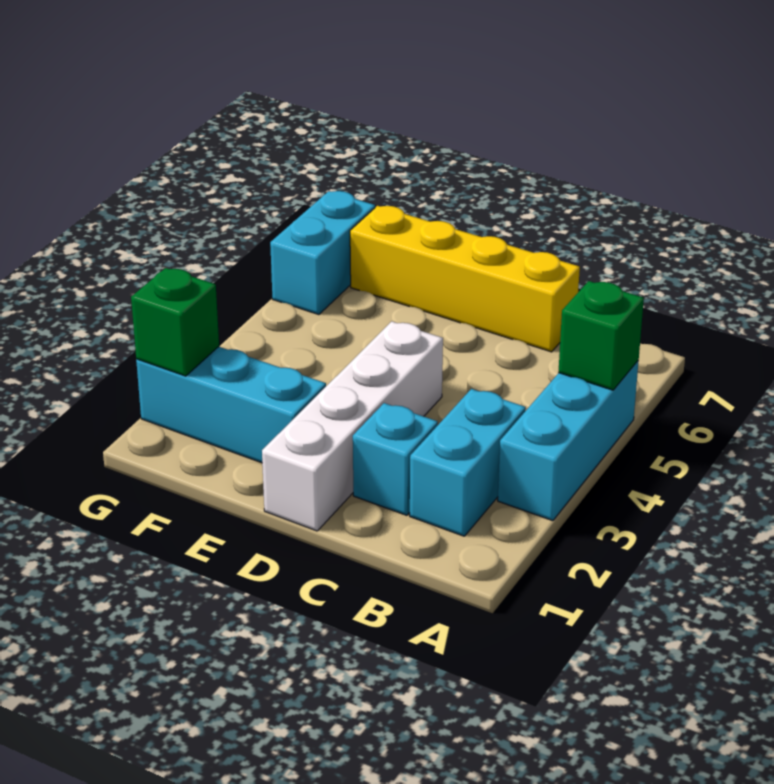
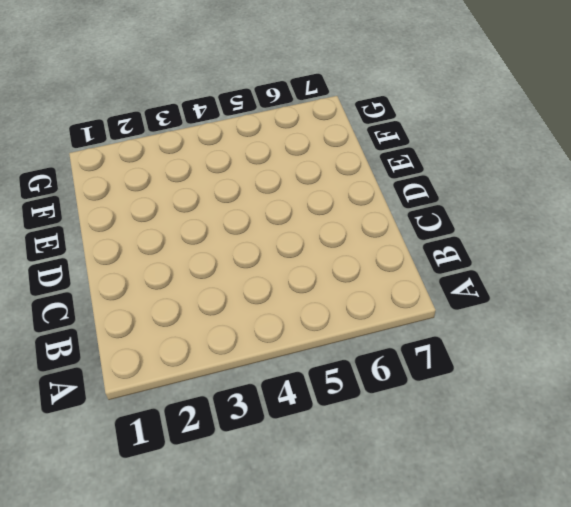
none -> cyan brick A3:A5 level 1
none -> cyan brick B2:B3 level 1

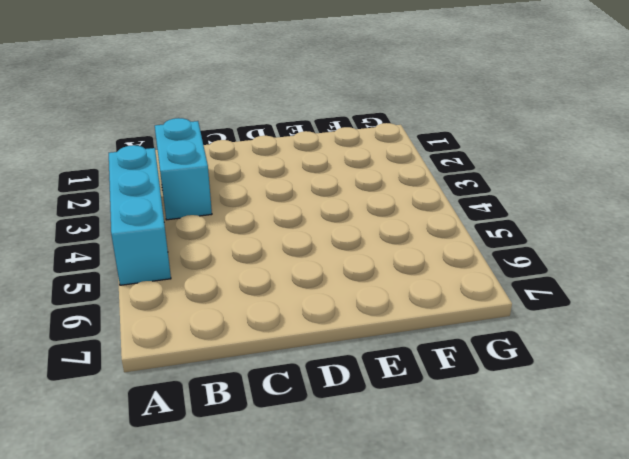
none -> cyan brick C2 level 1
none -> yellow brick C7:F7 level 1

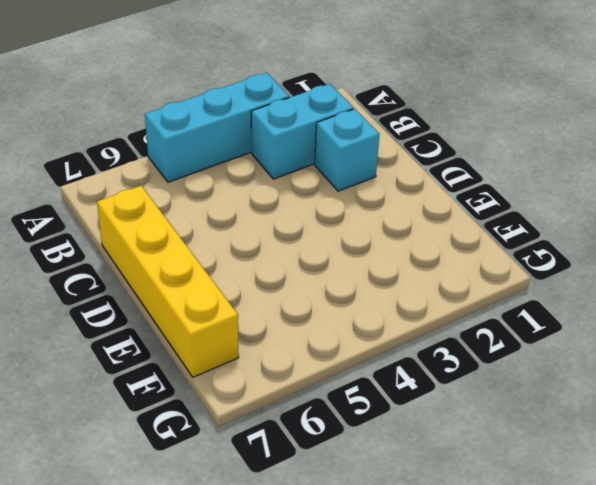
none -> white brick D1:D4 level 1
none -> cyan brick E2:G2 level 1

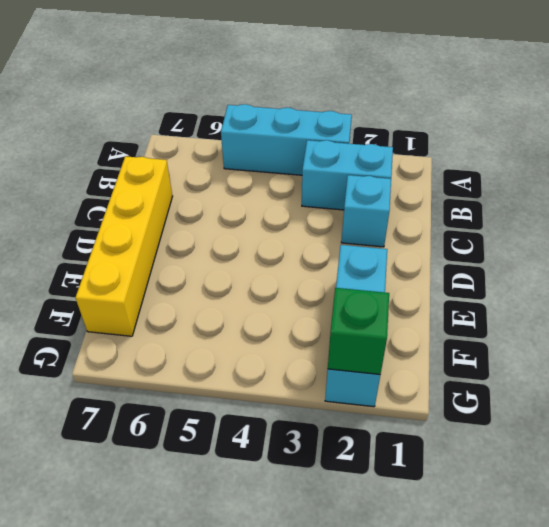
none -> white brick D1:D4 level 1
none -> cyan brick G6:G7 level 1

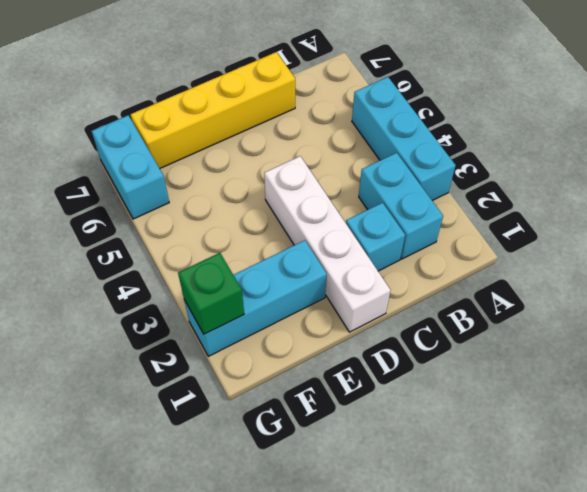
none -> green brick A5 level 2

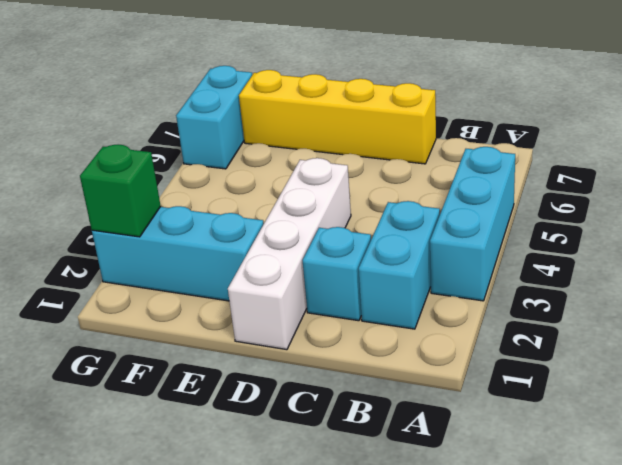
none -> green brick A5 level 2

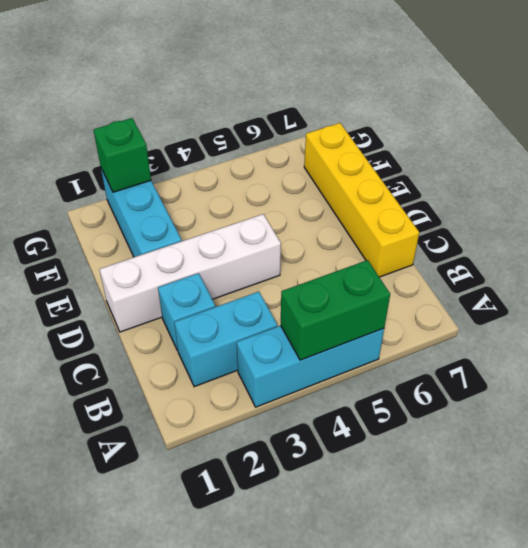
green brick A4:A5 level 2 -> green brick A5 level 2
none -> cyan brick G6:G7 level 1

